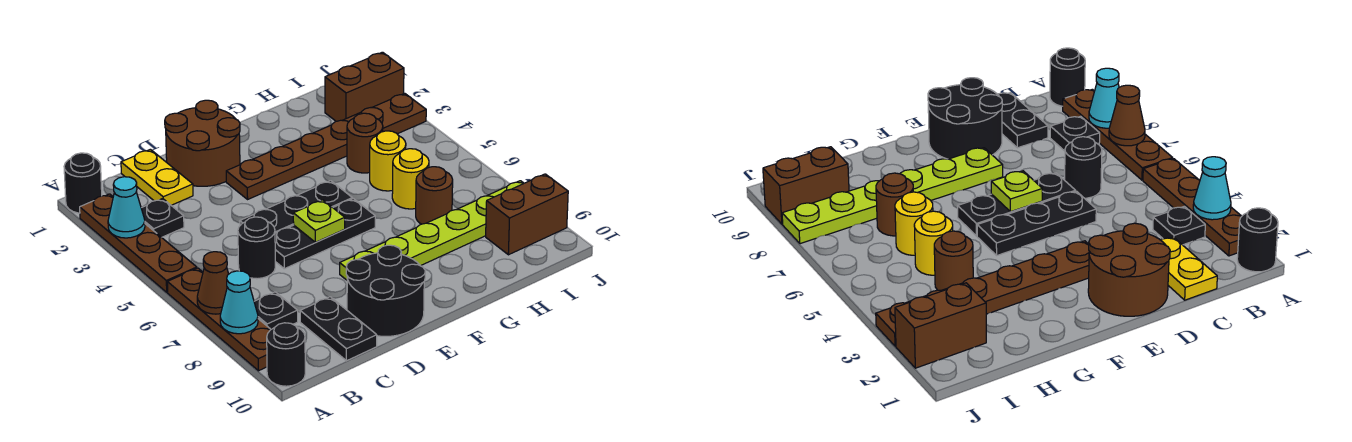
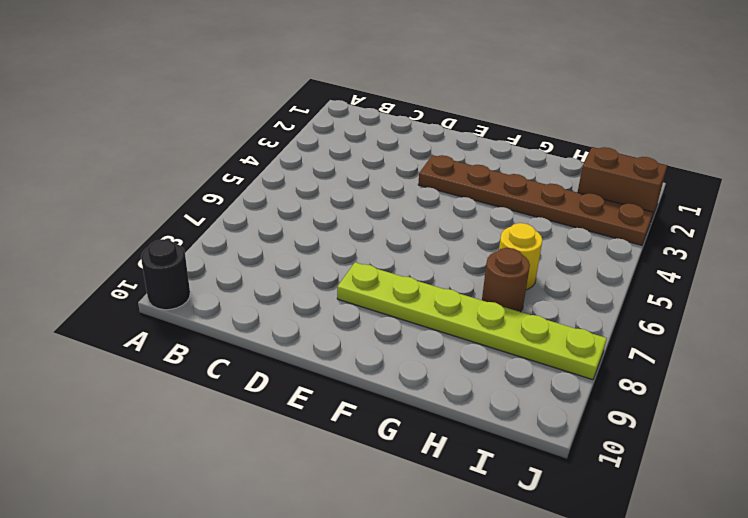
none -> black round brick A1 level 1
none -> brown plate A2:A5 level 1
none -> brown plate A6:A9 level 1

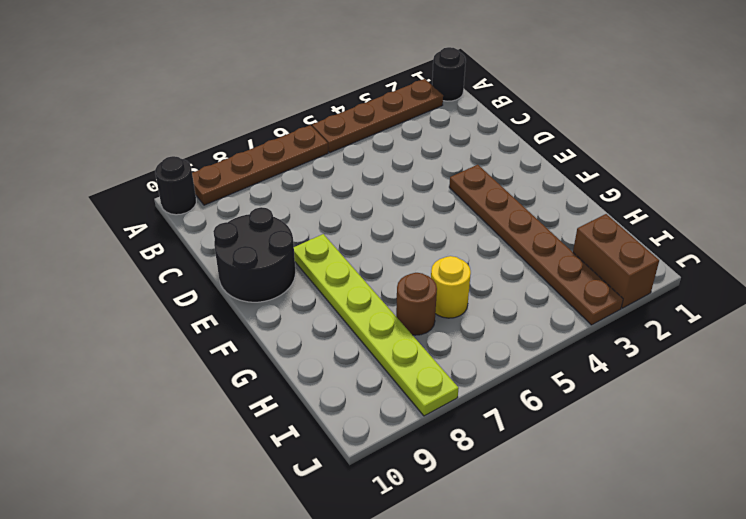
none -> black plate B3 level 1
none -> black plate B8 level 1
none -> yellow plate C1:C2 level 1

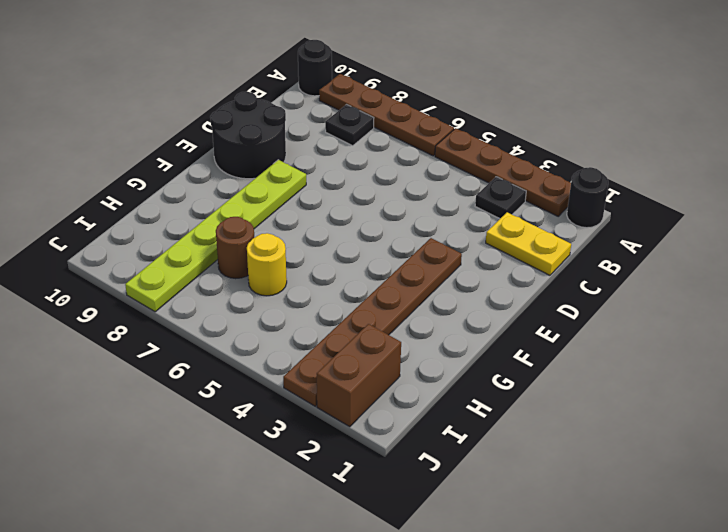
none -> black round brick C6 level 1
none -> black plate C9:C10 level 1
none -> brown round brick D1:E2 level 1

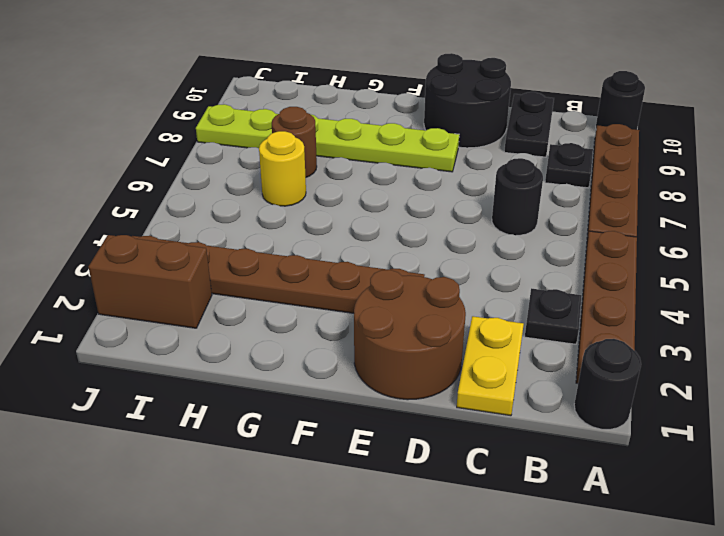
none -> black plate D5:F5 level 1
none -> black plate D6:F6 level 1
none -> brown round brick H4 level 1

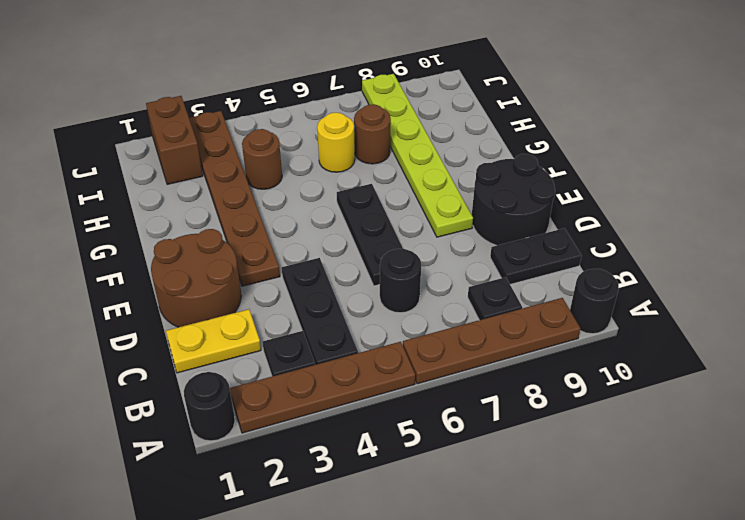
black plate B4:D4 level 1 -> black plate D5:F5 level 1
none -> yellow round brick H5 level 1
none -> brown brick I9:J9 level 1
none -> cyan cone A3 level 2

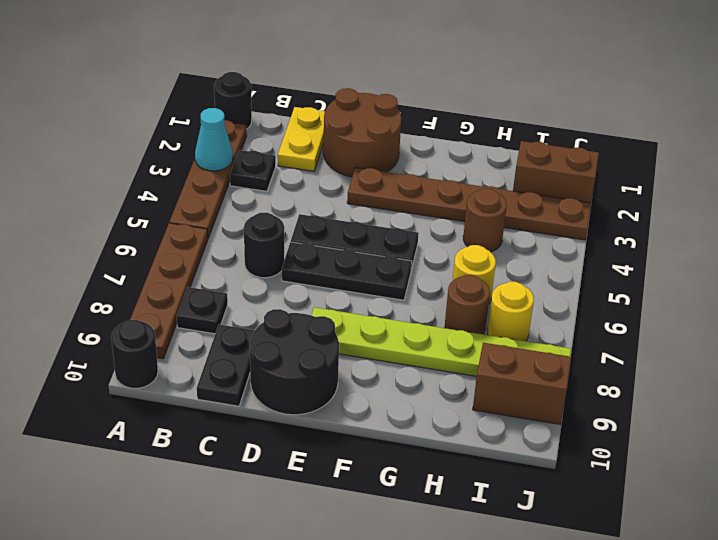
yellow round brick I7 level 1 -> yellow round brick H5 level 1
none -> brown cone A7 level 2
none -> cyan cone A8 level 2
none -> lime plate E6 level 2

